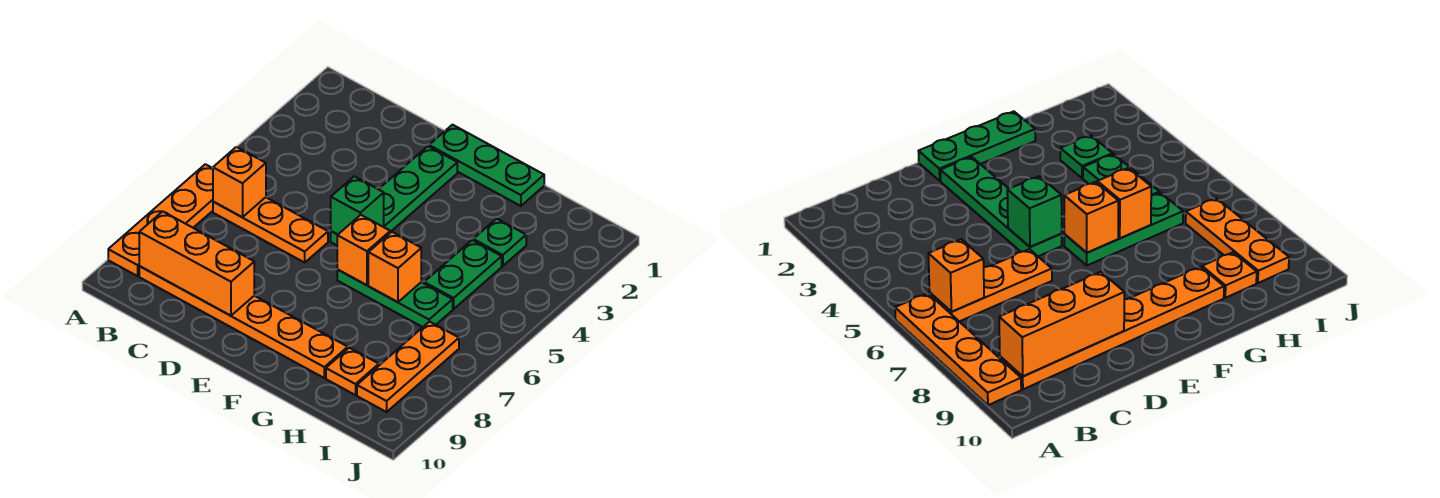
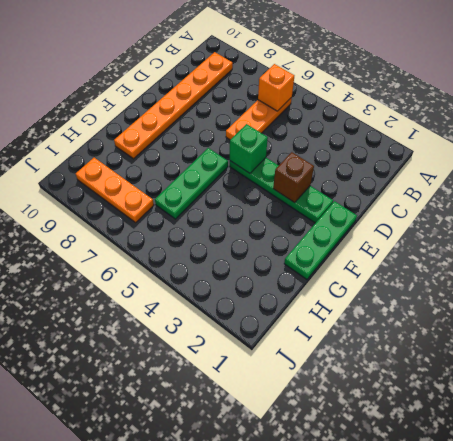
brown brick E3 level 2 -> none
none -> orange plate A6:A9 level 1
none -> green plate H3 level 1
none -> green plate H4:H5 level 1

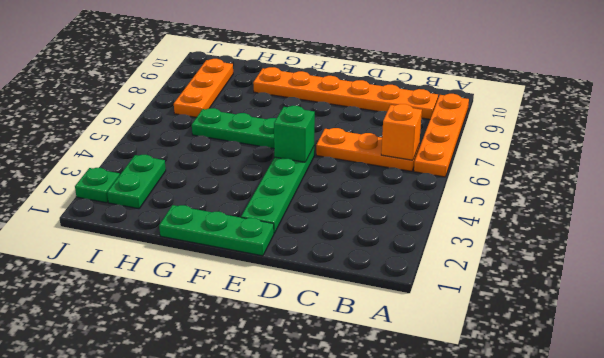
green plate I2:I3 level 1 -> green plate H4:H5 level 1
green plate J2 level 1 -> green plate H3 level 1
none -> orange plate H9 level 1
none -> orange brick B9:D9 level 2
none -> orange brick F6 level 2

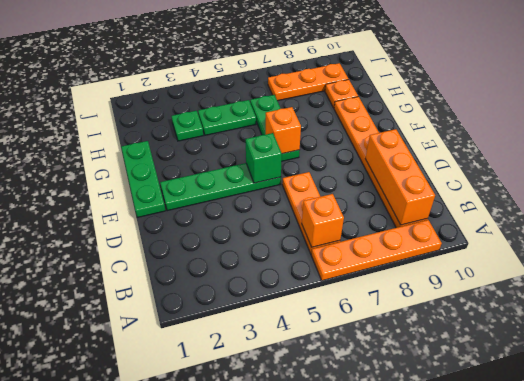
none -> orange brick G6 level 2

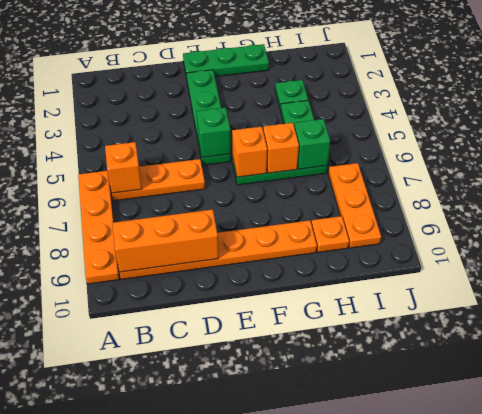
green brick H6 level 2 -> none

